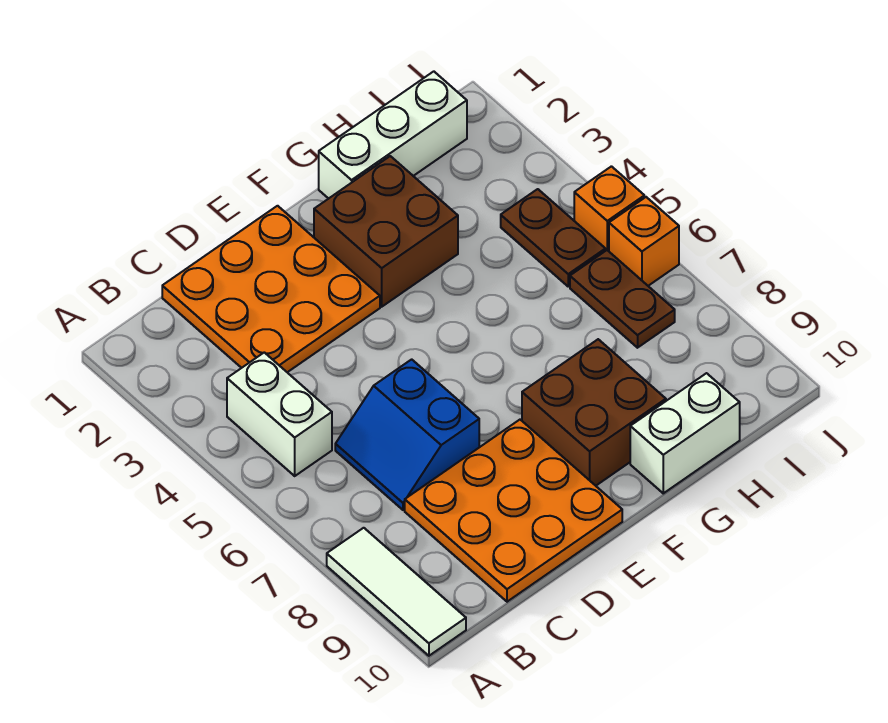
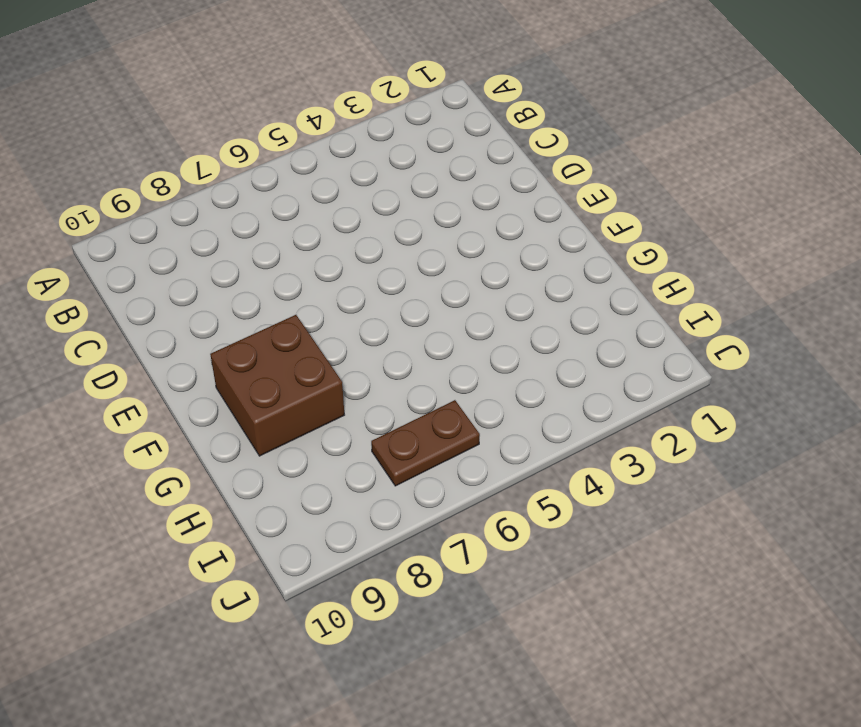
none -> white tile A8:A10 level 1
none -> white brick B4:B5 level 1
none -> orange plate C1:E3 level 1

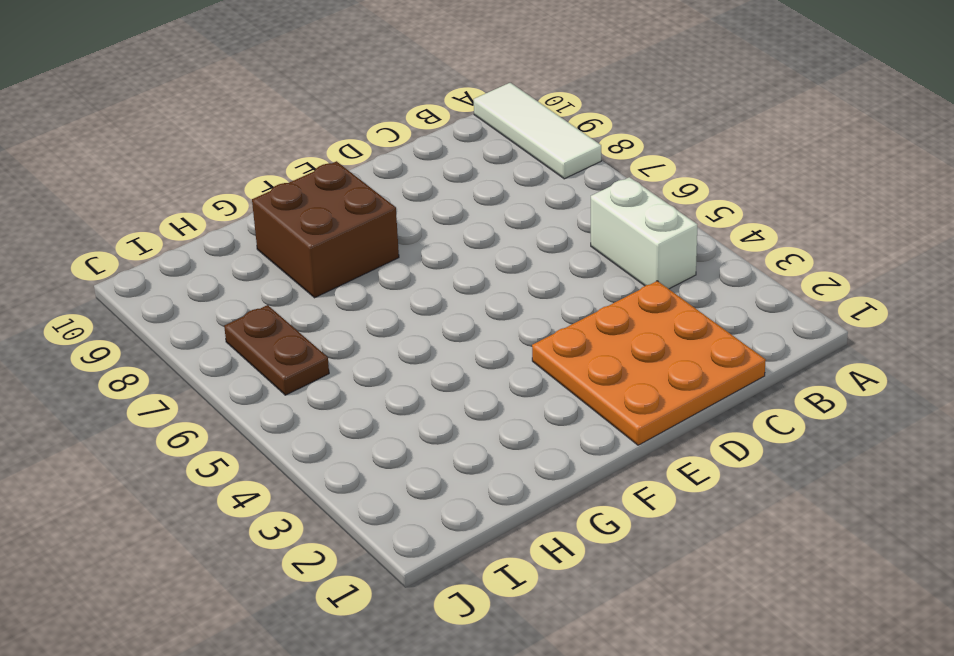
none -> blue slope C6:D7 level 1 top D
none -> orange plate C8:E10 level 1
none -> brown brick F2:G3 level 1

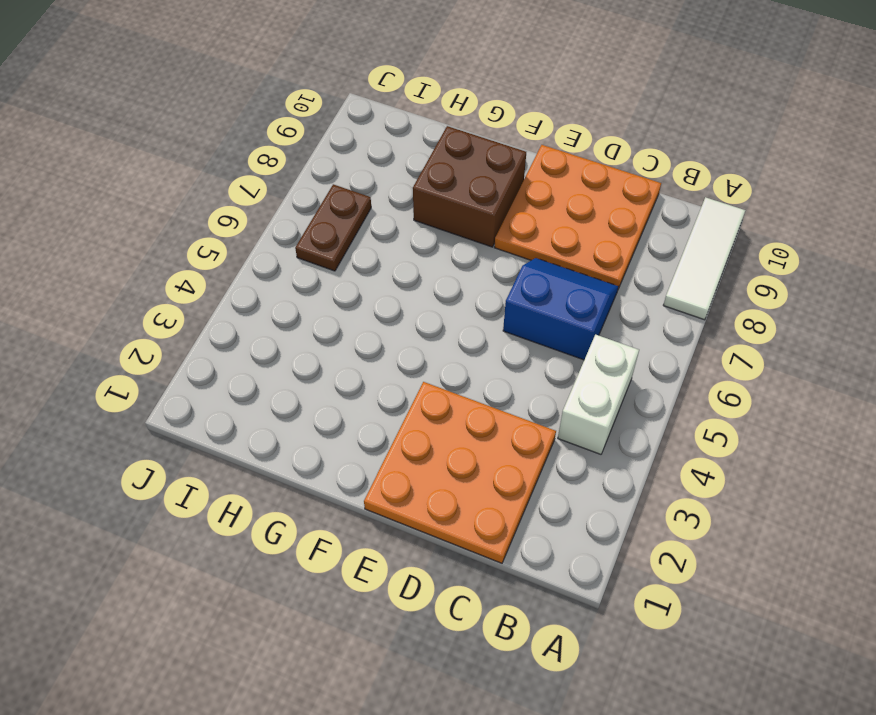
blue slope C6:D7 level 1 top 6 -> blue slope C6:D7 level 1 top D
none -> brown brick F2:G3 level 1
none -> white brick G1:I1 level 1
none -> white brick G10:H10 level 1

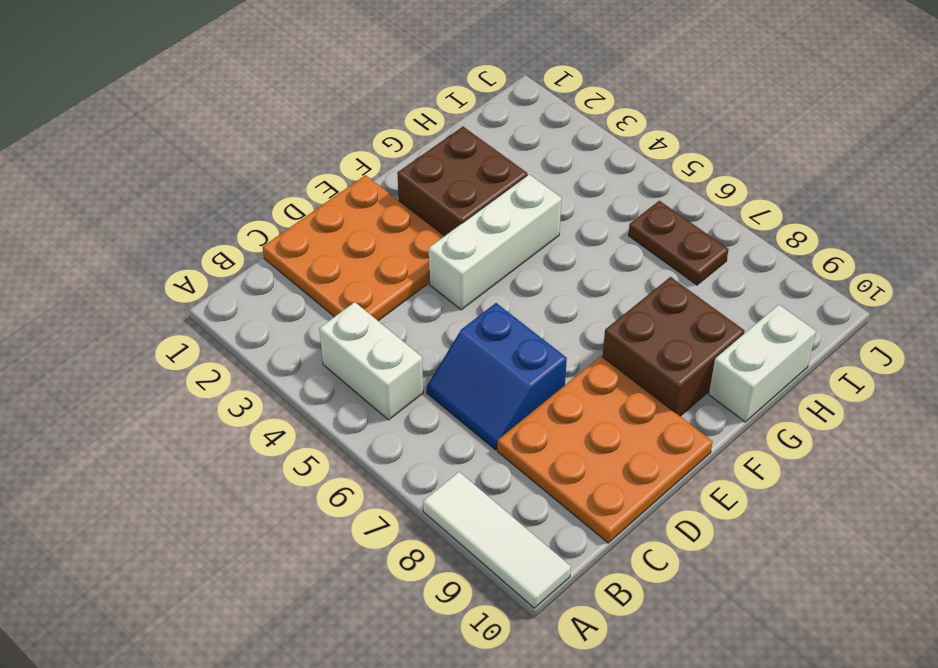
white brick E4:G4 level 1 -> white brick G1:I1 level 1
none -> brown plate I4:I5 level 1
none -> orange brick J5 level 1
none -> orange brick J6 level 1

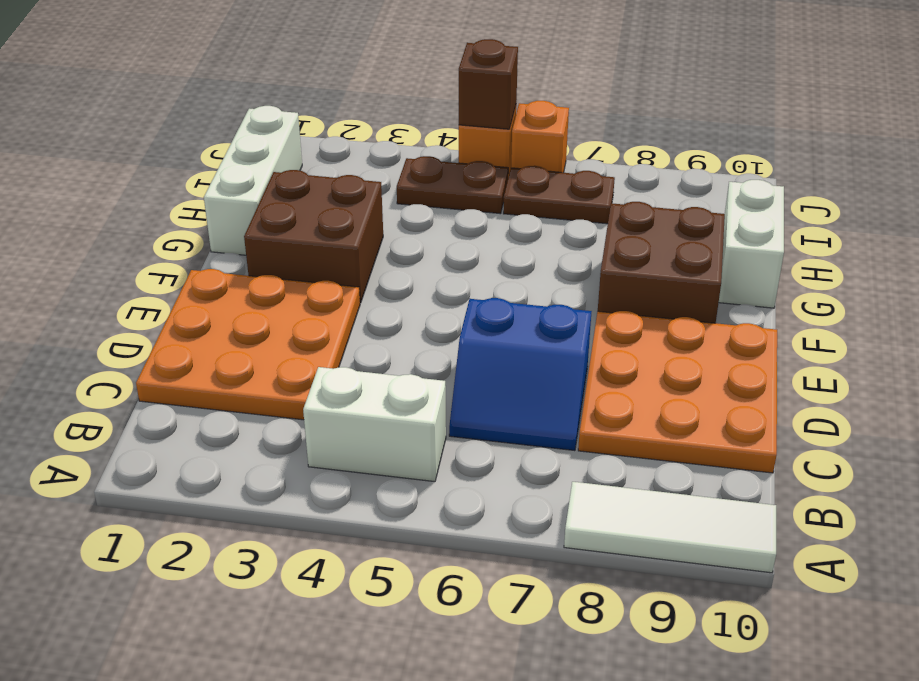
brown brick J5 level 2 -> none

